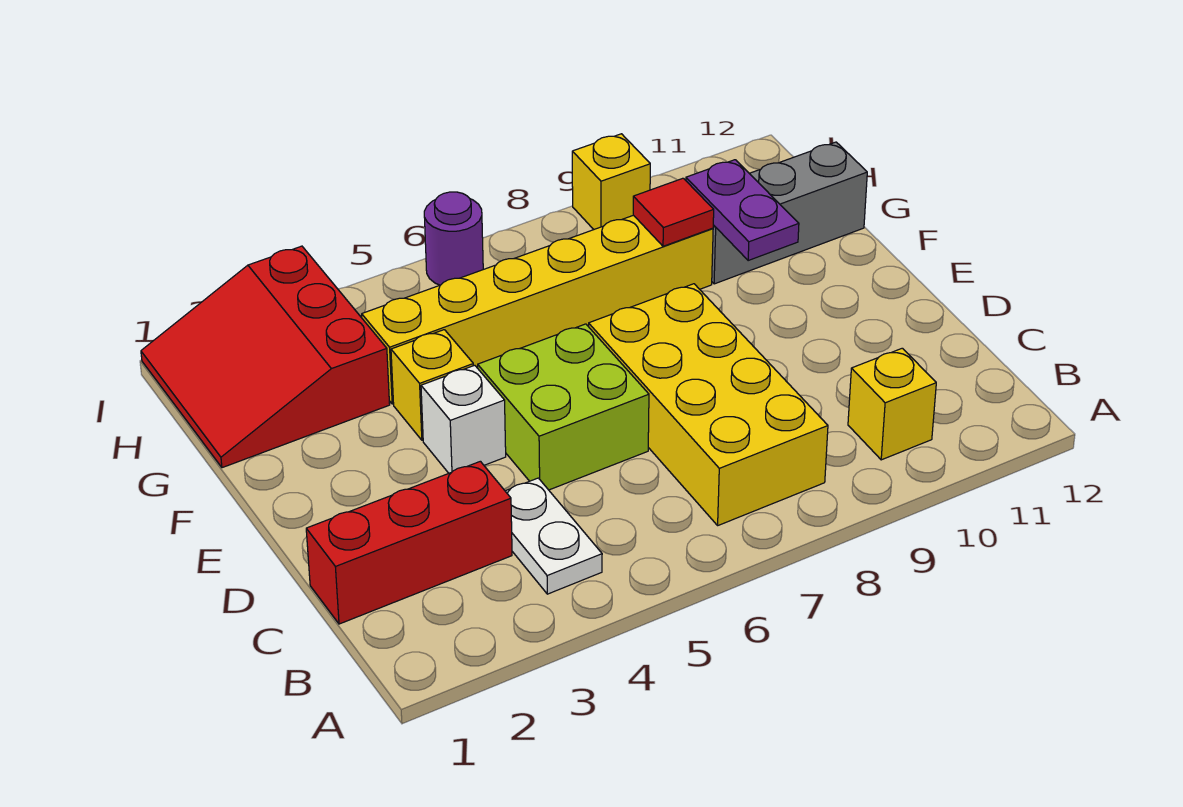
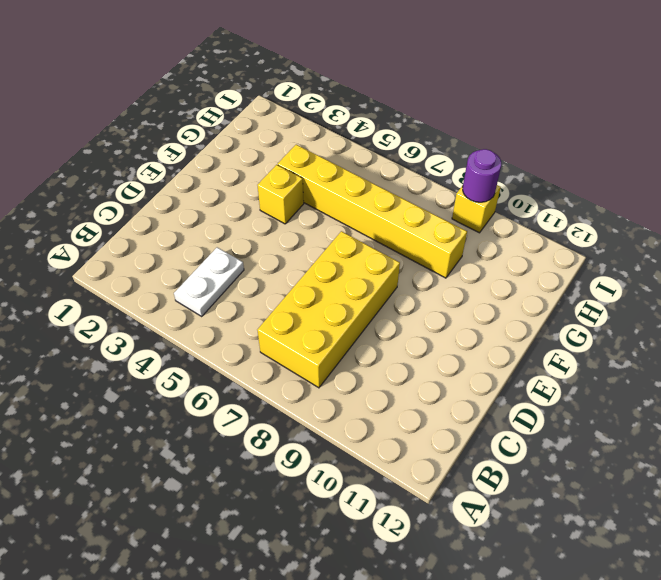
purple round brick I9 level 2 -> purple round brick I6 level 1
none -> yellow brick B10 level 1
none -> red brick C1:C3 level 1
none -> lime brick D5:E6 level 1

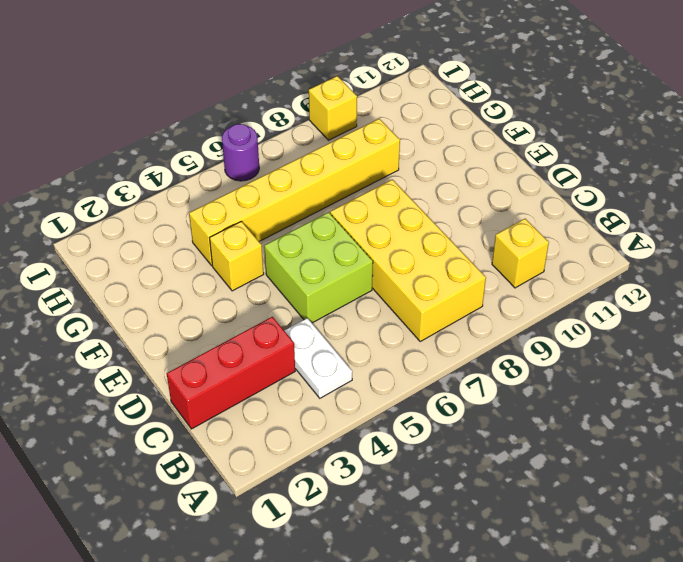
none -> white brick E4 level 1
none -> red slope G1:I3 level 1 top 3
none -> grey brick G10:G12 level 1

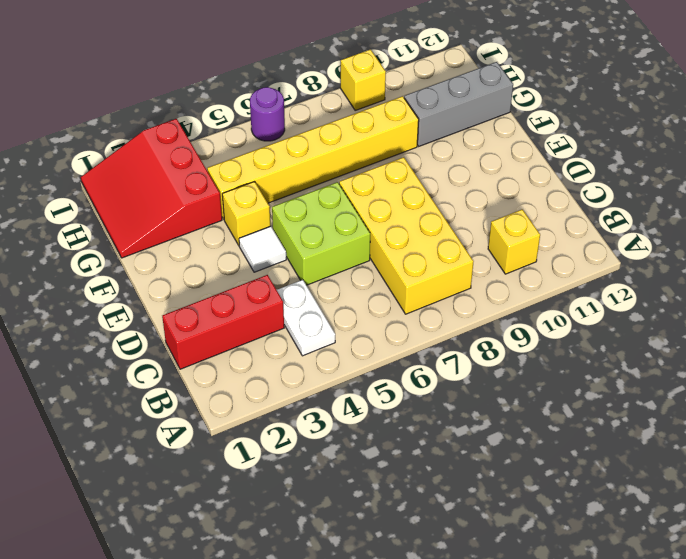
white tile E4 level 1 -> white brick E4 level 1
none -> purple plate F10:G10 level 2
none -> red tile G9 level 2

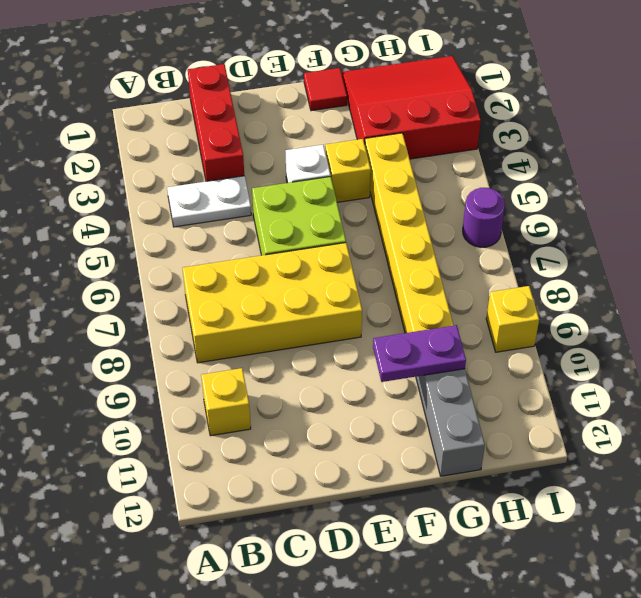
red tile F1 level 1 -> red tile G9 level 2

